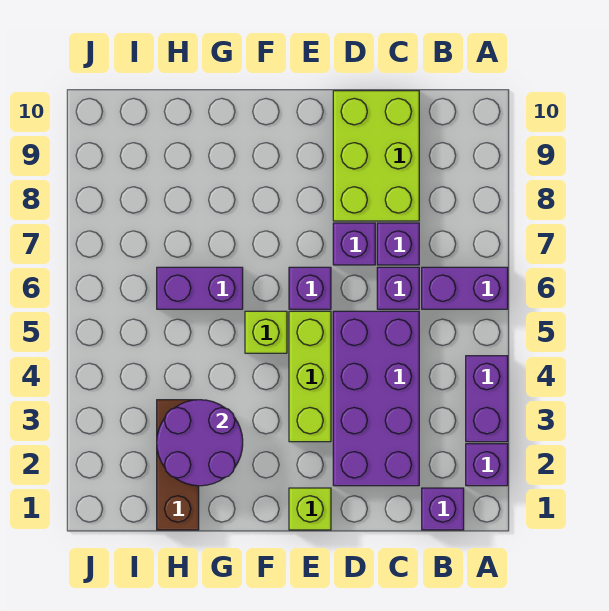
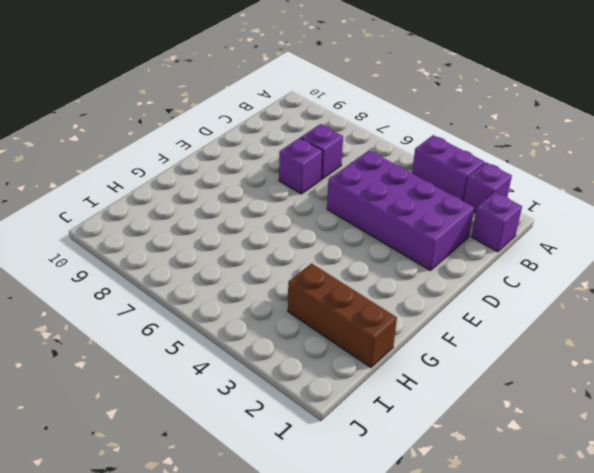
none -> purple brick A6:B6 level 1
none -> purple brick C6 level 1
none -> lime brick C8:D10 level 1

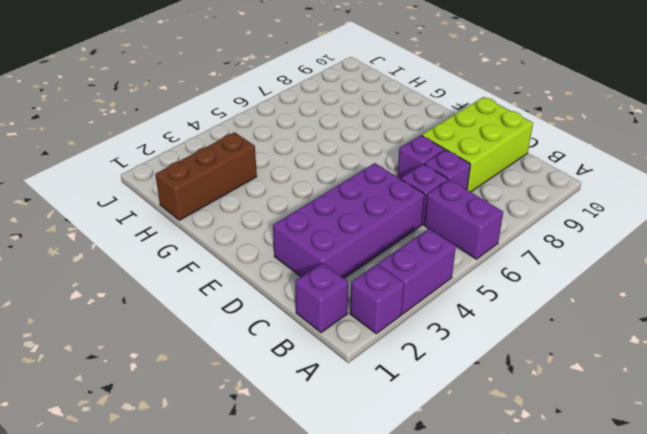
none -> lime brick E1 level 1
none -> lime brick E3:E5 level 1
none -> purple brick E6 level 1

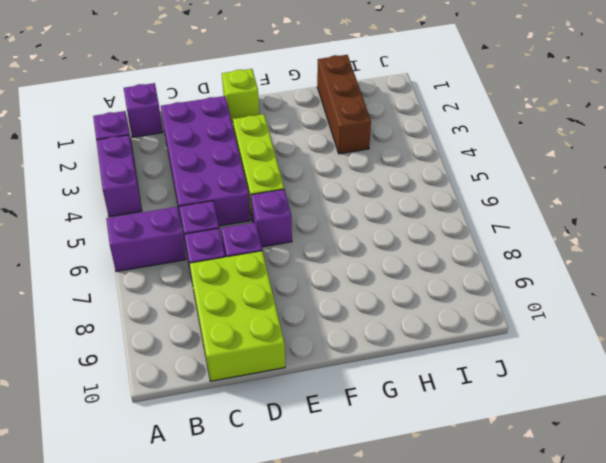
none -> lime brick F5 level 1
none -> purple brick G6:H6 level 1
none -> purple round brick G2:H3 level 2

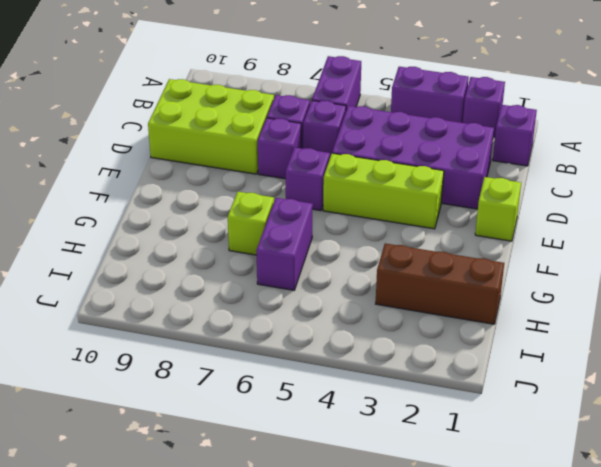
lime brick G7 level 1 -> lime brick F5 level 1
none -> purple round brick G2:H3 level 2

